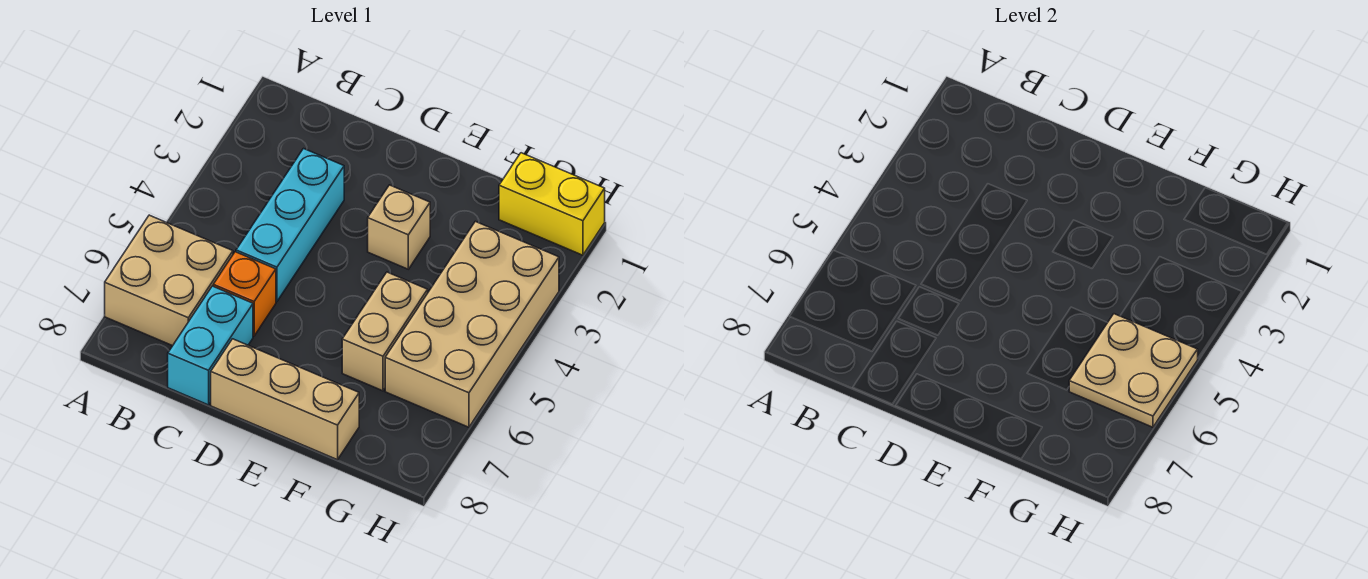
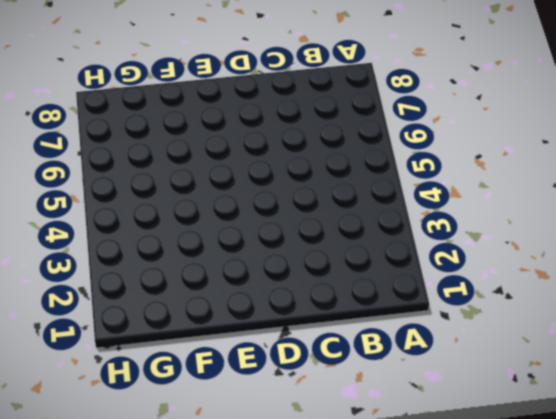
none -> tan brick A6:B7 level 1
none -> cyan brick C3:C5 level 1

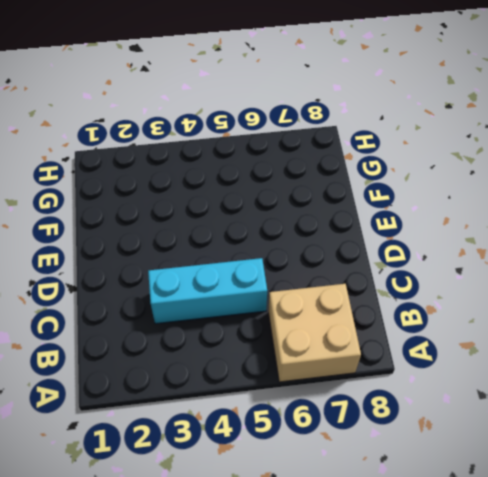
none -> orange brick C6 level 1
none -> cyan brick C7:C8 level 1

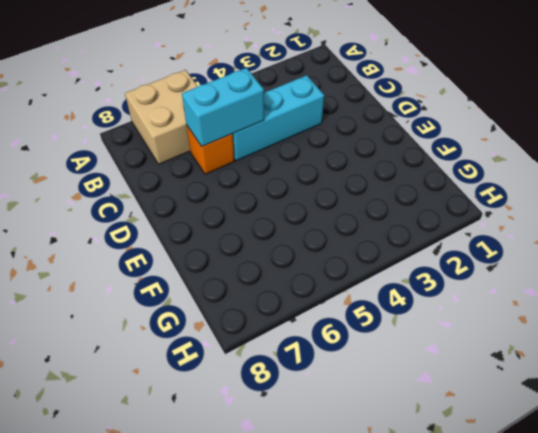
cyan brick C5:C6 level 2 -> cyan brick C7:C8 level 1
none -> tan brick D8:F8 level 1
none -> tan brick E3 level 1

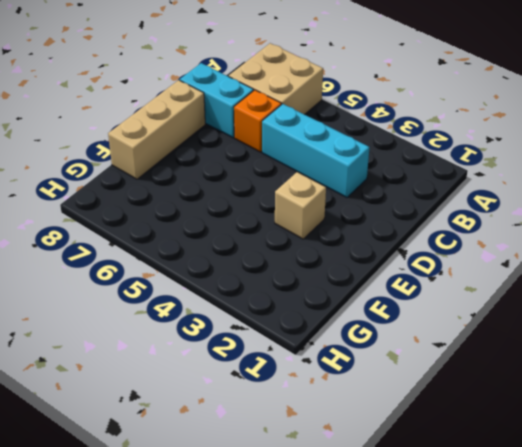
none -> tan brick F5:F6 level 1
none -> yellow brick G1:H1 level 1

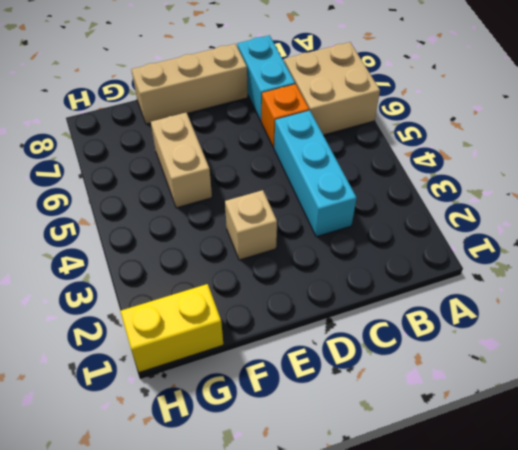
none -> tan brick G3:H6 level 1
none -> tan plate G5:H6 level 2

